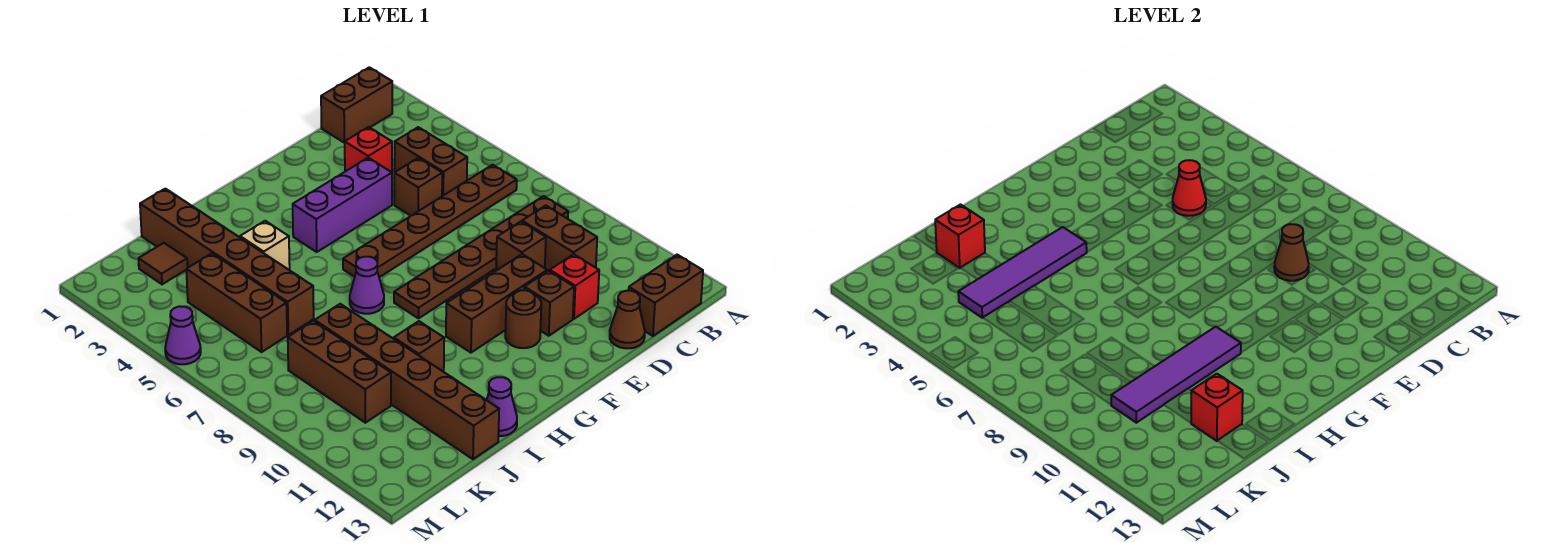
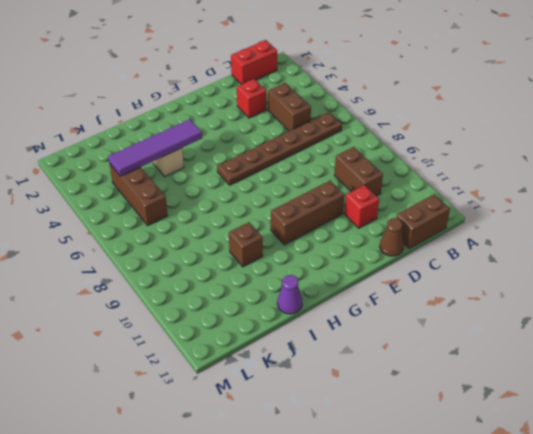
red brick B1:C1 level 1 -> brown brick B1:C1 level 1
none -> brown plate B8:G8 level 1
none -> brown brick D5 level 1
none -> brown brick D9 level 1
none -> purple brick E4:G4 level 1

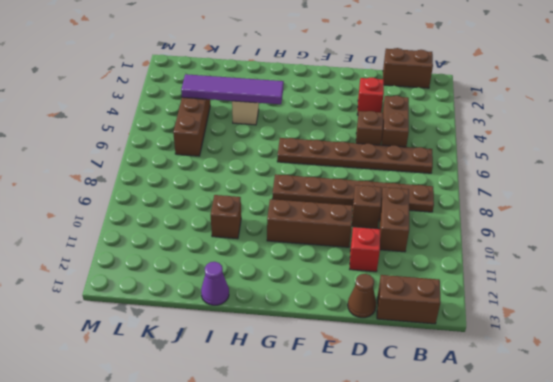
none -> purple brick E4:G4 level 1
none -> brown brick E11 level 1
none -> brown round brick F11 level 1
none -> purple cone H7 level 1

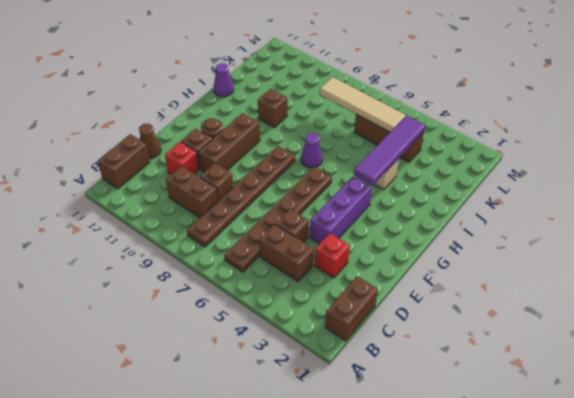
tan tile K5:K8 level 2 -> none
none -> brown brick J1:J6 level 1
none -> brown brick J8:J13 level 1
none -> brown tile K2 level 1
none -> brown brick K8:K10 level 1

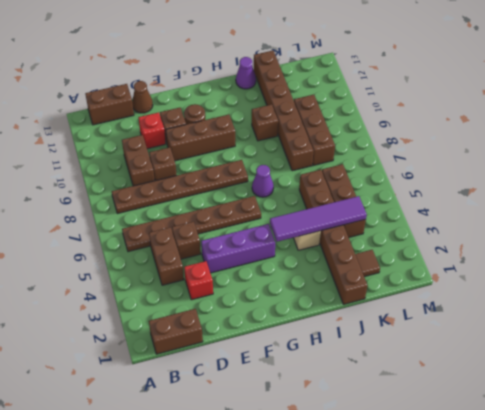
none -> purple cone M5 level 1
none -> red cone D5 level 2
none -> brown cone D9 level 2
none -> purple tile H10:K10 level 2

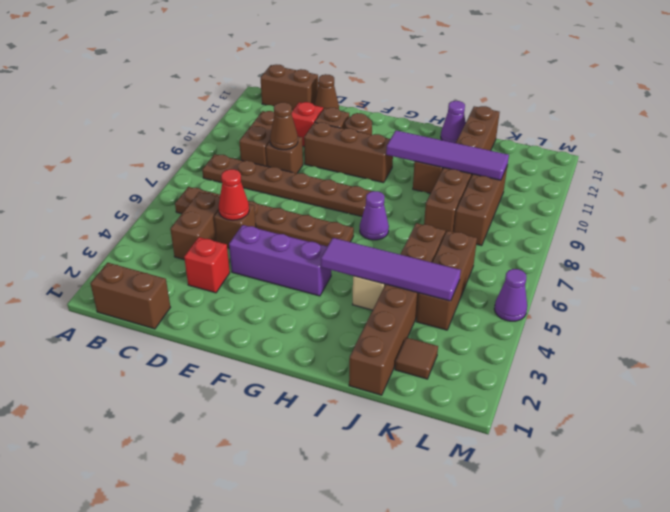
none -> red brick J2 level 2
none -> red brick J12 level 2

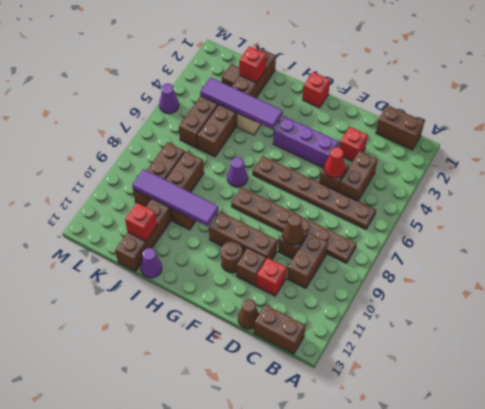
red brick G1 level 1 -> none

